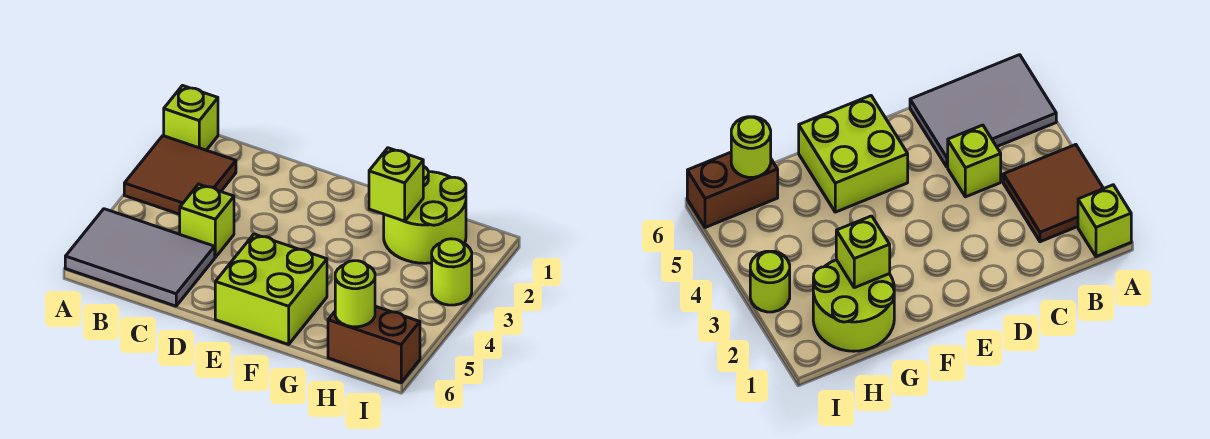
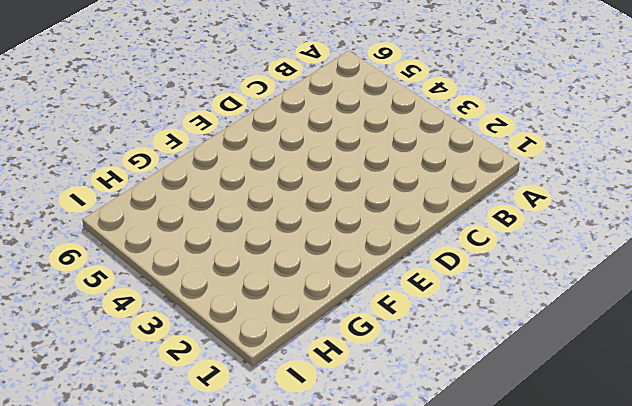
none -> lime brick A1 level 1
none -> brown tile A2:B3 level 1

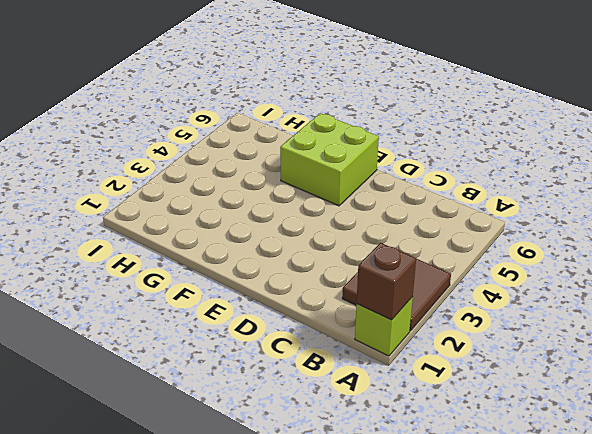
brown brick A1 level 2 -> none
none -> grey tile A5:C6 level 1
none -> lime brick C4 level 1

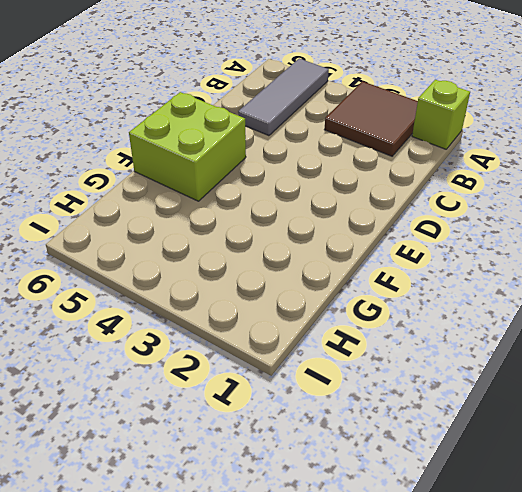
grey tile A5:C5 level 1 -> grey tile A5:C6 level 1
none -> lime brick C4 level 1
none -> lime round brick G1:H2 level 1

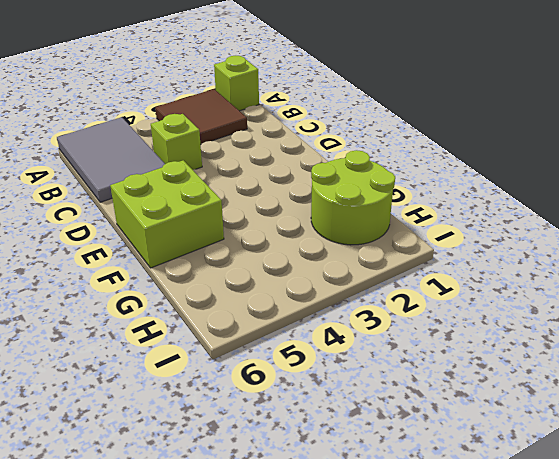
none -> brown brick H6:I6 level 1
none -> lime round brick I3 level 1

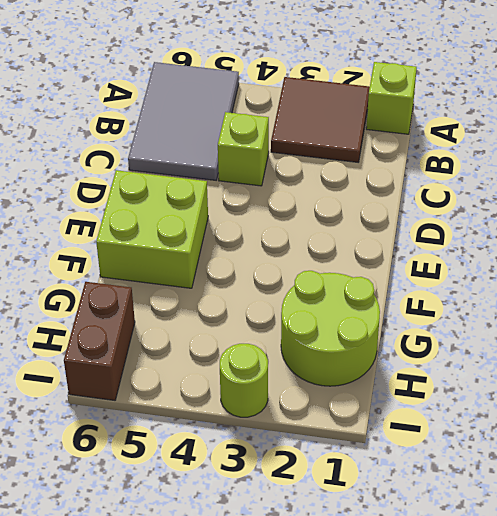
none -> lime brick G2 level 2
none -> lime round brick H6 level 2

